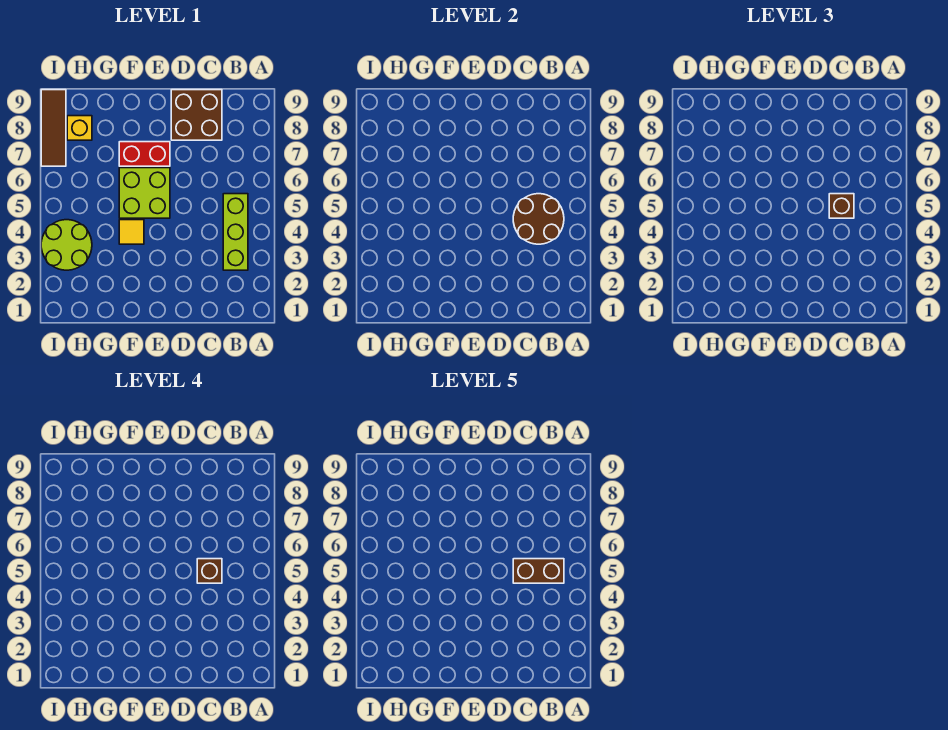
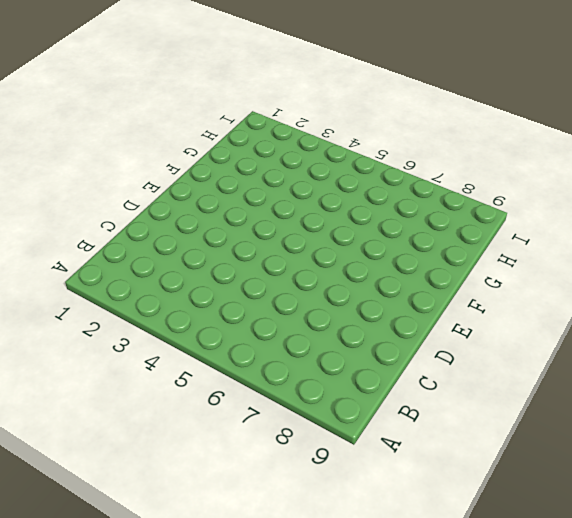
none -> lime brick B3:B5 level 1
none -> brown brick C8:D9 level 1
none -> lime brick E5:F6 level 1

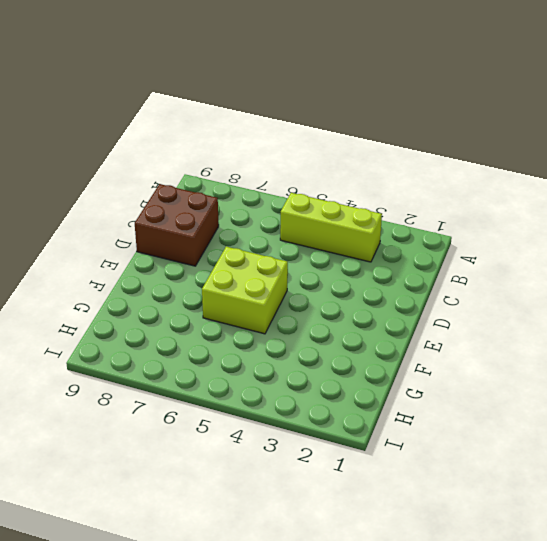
none -> red brick E7:F7 level 1
none -> yellow tile F4 level 1
none -> lime round brick H3:I4 level 1

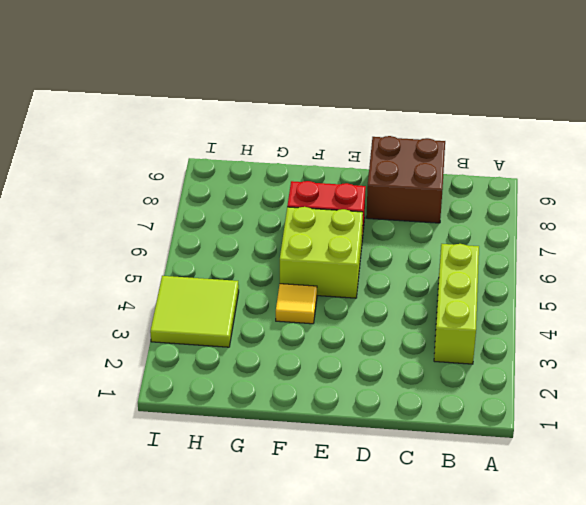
lime tile H3:I4 level 1 -> lime round brick H3:I4 level 1
none -> yellow brick H8 level 1
none -> brown tile I7:I9 level 1
none -> brown round brick B4:C5 level 2

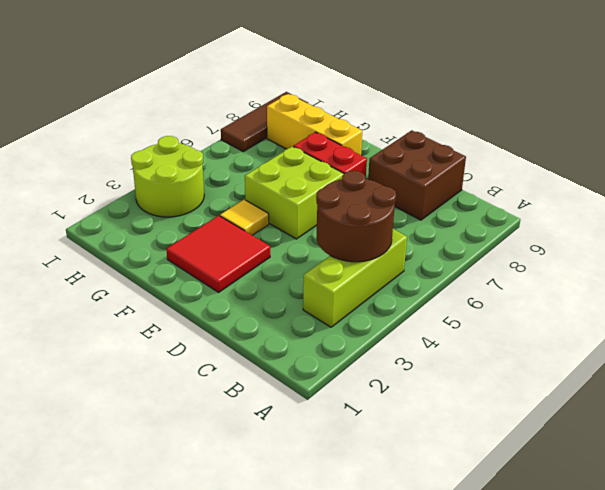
red tile E2:F3 level 1 -> none
yellow brick F8:H8 level 1 -> yellow brick H8 level 1
none -> brown brick C5 level 3
none -> brown brick C5 level 4
none -> brown brick B5:C5 level 5

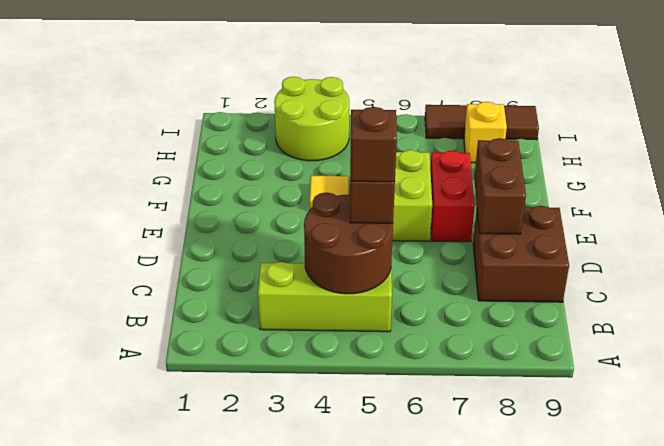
brown brick D8:E8 level 2 -> brown brick B5:C5 level 5

